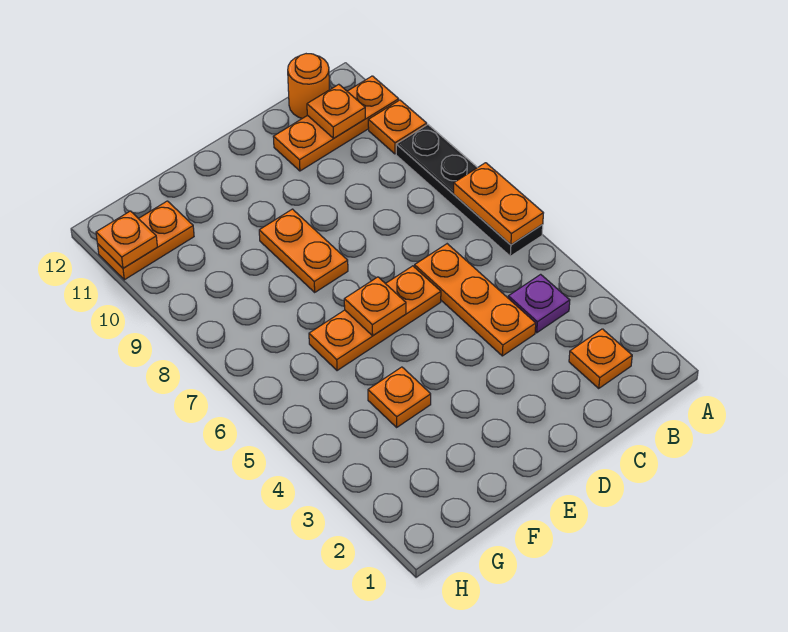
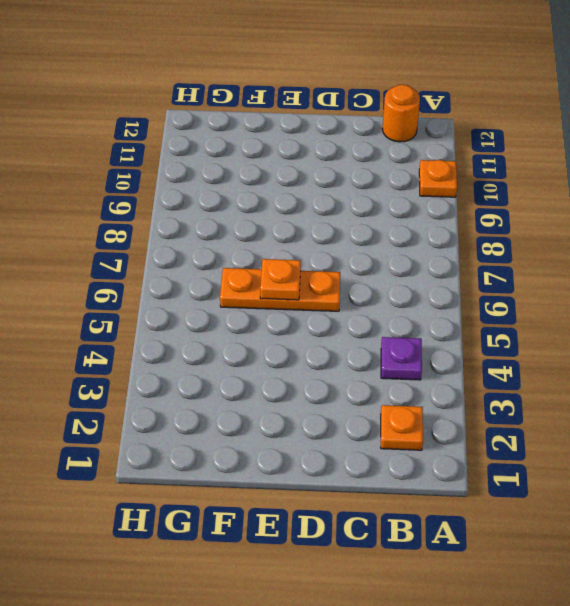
none -> black plate A6:A9 level 1
none -> orange plate A11:C11 level 1
none -> orange plate C4:C6 level 1

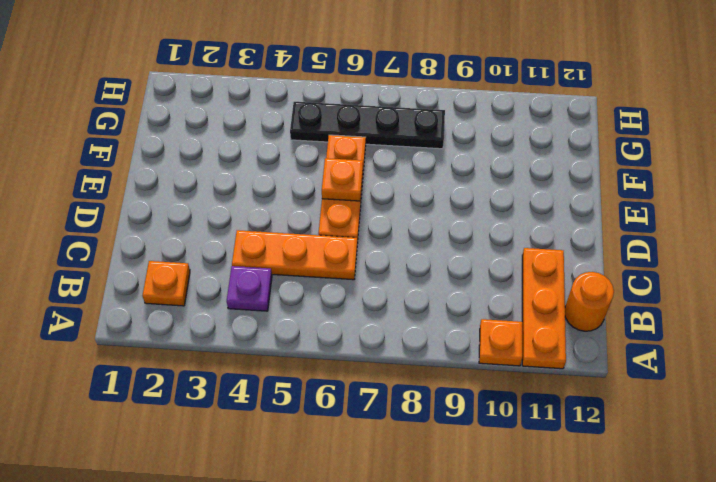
black plate G5:G8 level 1 -> black plate A6:A9 level 1
none -> orange plate E8:E9 level 1
none -> orange plate F4 level 1
none -> orange plate G11:H11 level 1

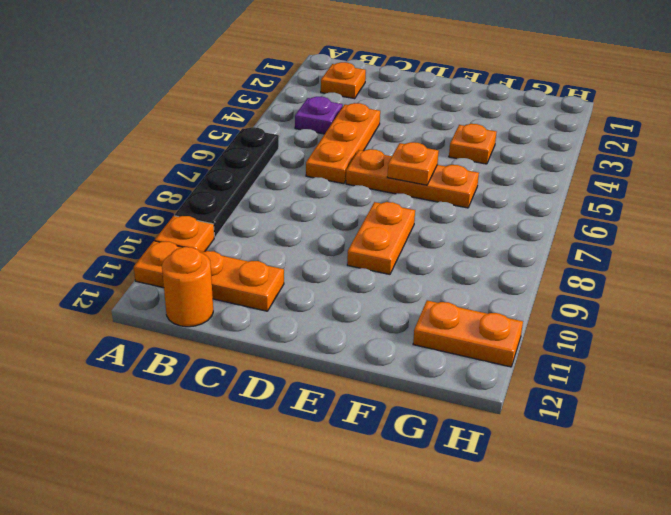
none -> orange plate A6:A7 level 2
none -> orange plate B11 level 2
none -> orange plate H11 level 2

